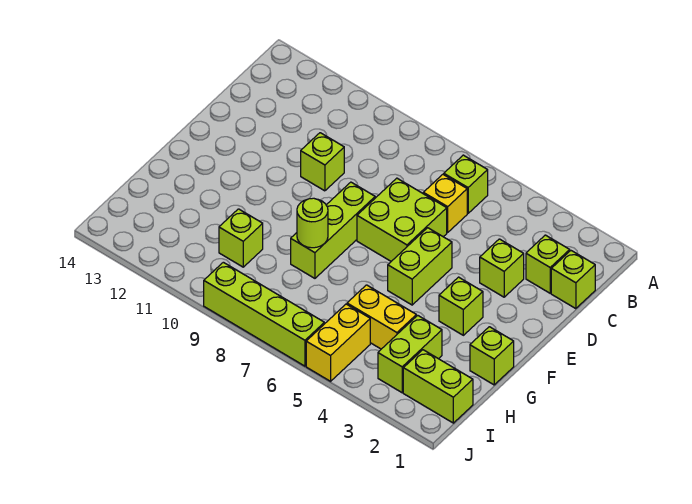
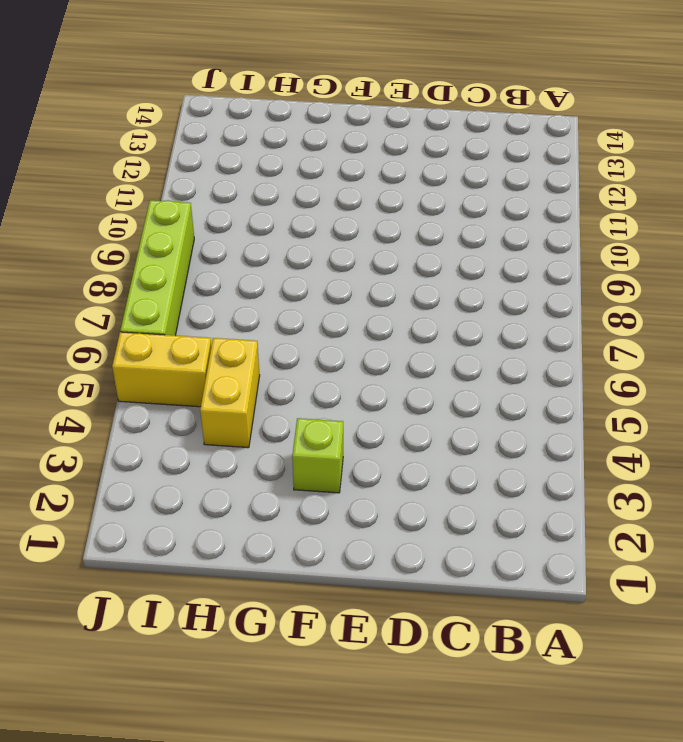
none -> lime brick B6 level 1
none -> lime brick C1 level 1
none -> lime brick C2 level 1

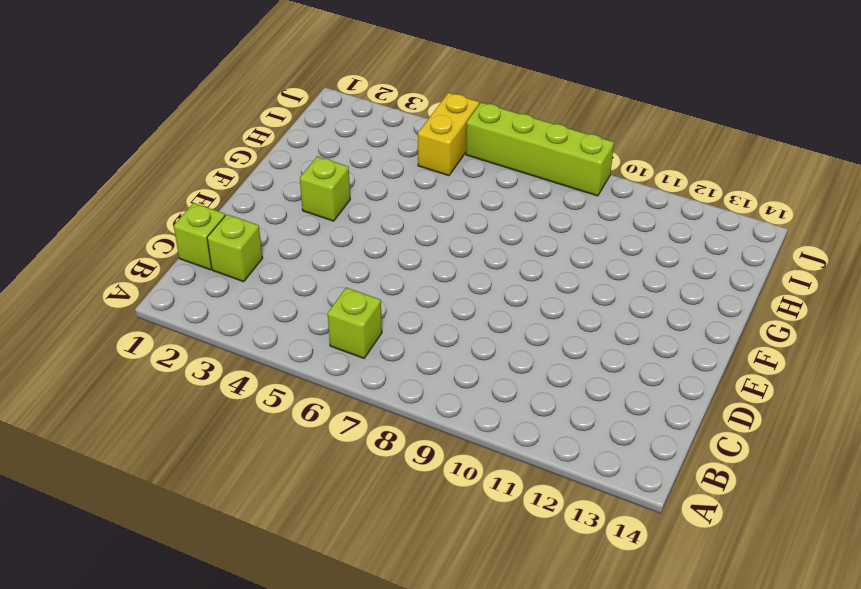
none -> yellow brick C6 level 1
none -> lime brick D3 level 1
none -> lime brick D6:E7 level 1

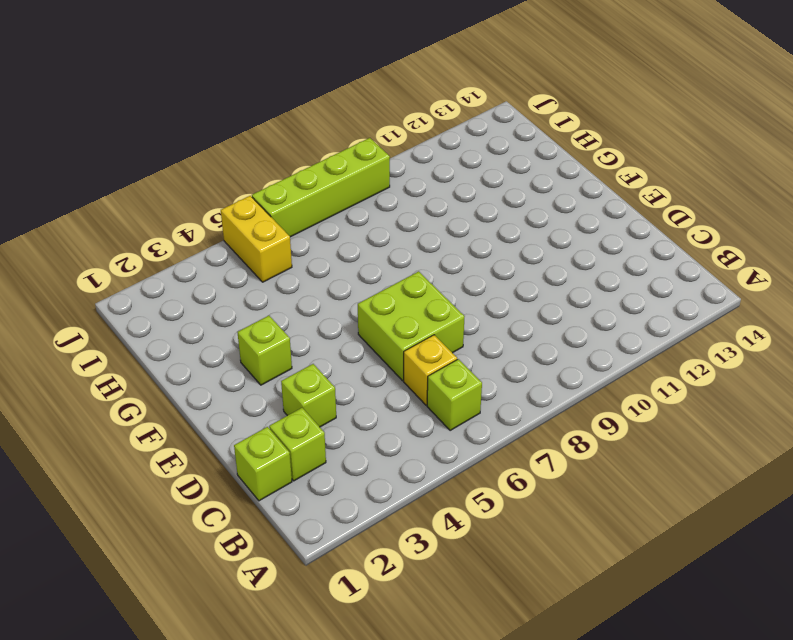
none -> lime brick D10 level 1
none -> lime brick E5:F5 level 1
none -> lime brick E8:G8 level 1

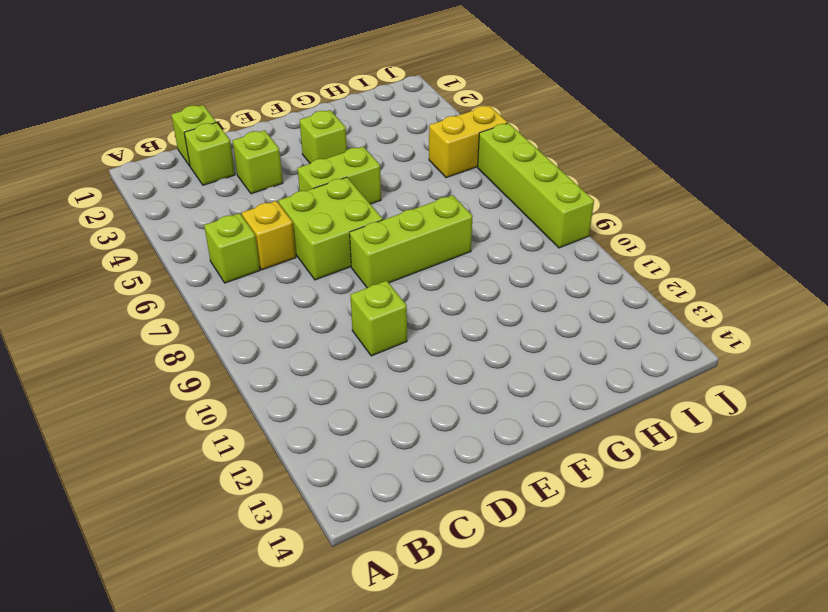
none -> lime brick G1 level 1
none -> lime brick H3:I3 level 1
none -> yellow brick H4:H5 level 1

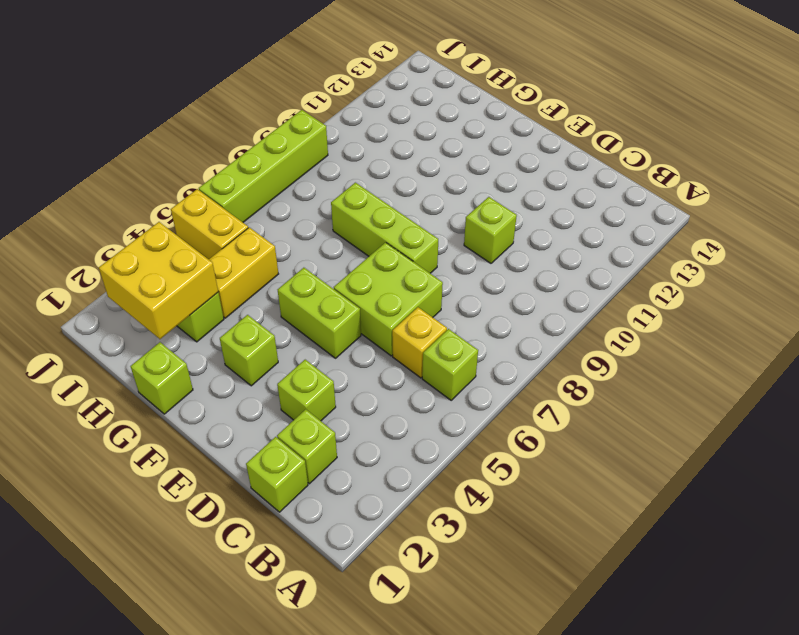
yellow brick H2:I3 level 2 -> none
none -> lime brick H10 level 1
none -> lime brick I1:I2 level 1
none -> lime round brick G8 level 2

